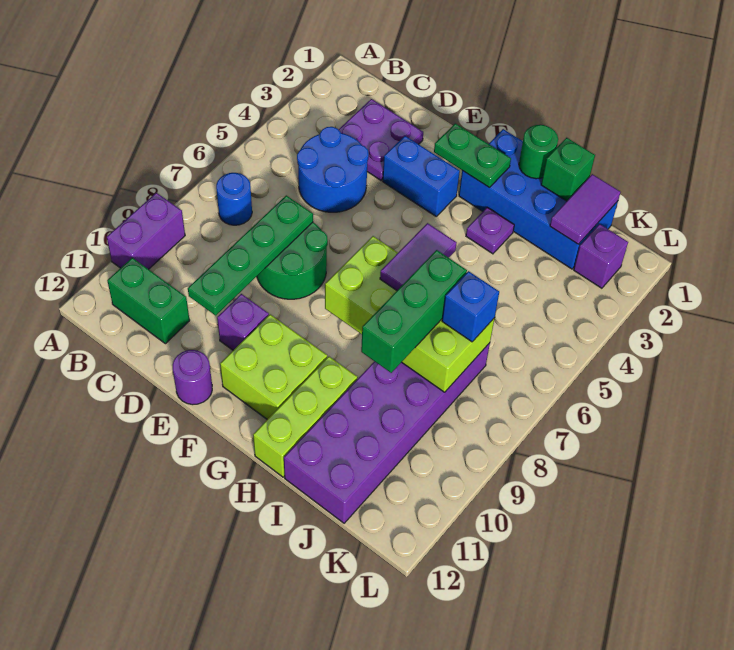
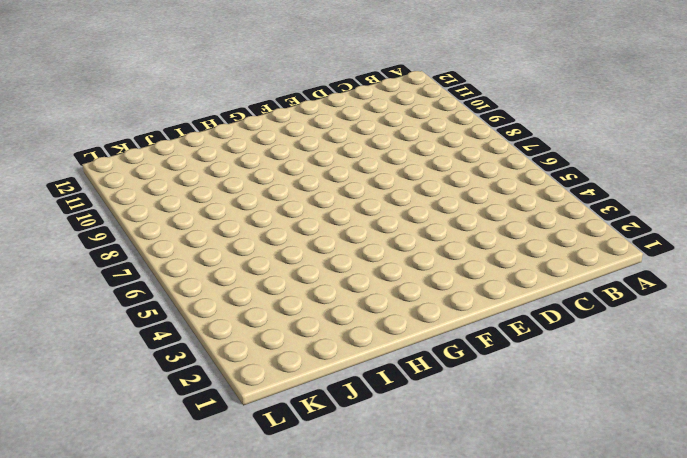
none -> purple brick A9:A10 level 1
none -> blue round brick B7 level 1
none -> green brick B11:C11 level 1

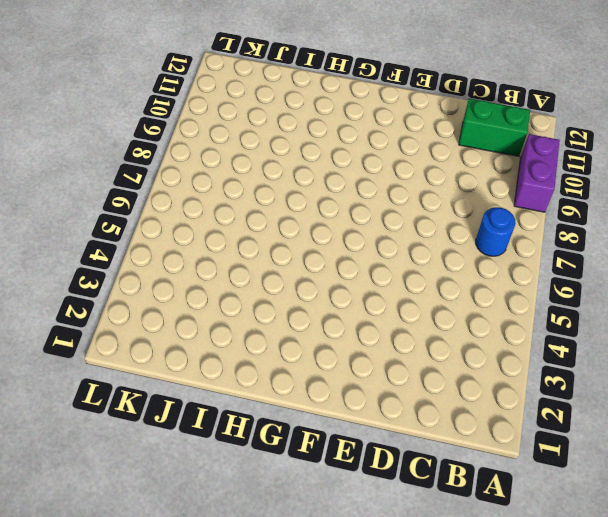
none -> purple plate C2:D3 level 1
none -> blue round brick C4:D5 level 1
none -> green round brick D7:E8 level 1

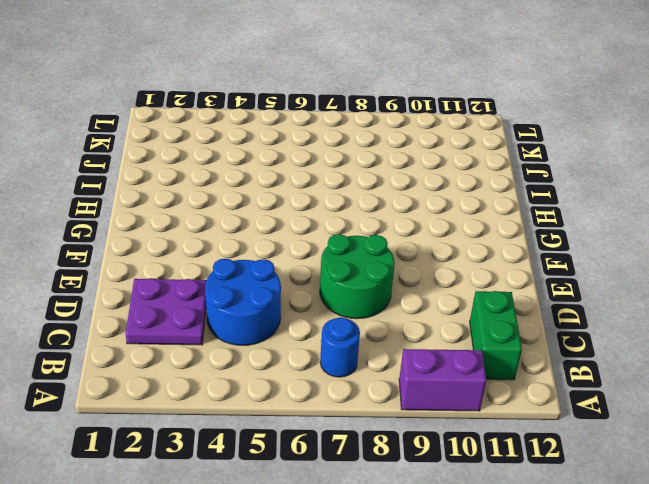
none -> blue brick E3:F3 level 1
none -> purple brick E10 level 1
none -> purple round brick E12 level 1

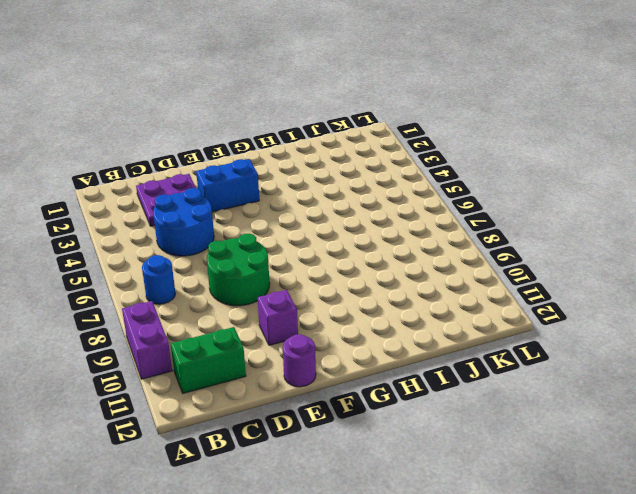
none -> lime brick F10:G11 level 1
none -> blue brick G1:J2 level 1
none -> purple plate H3 level 1

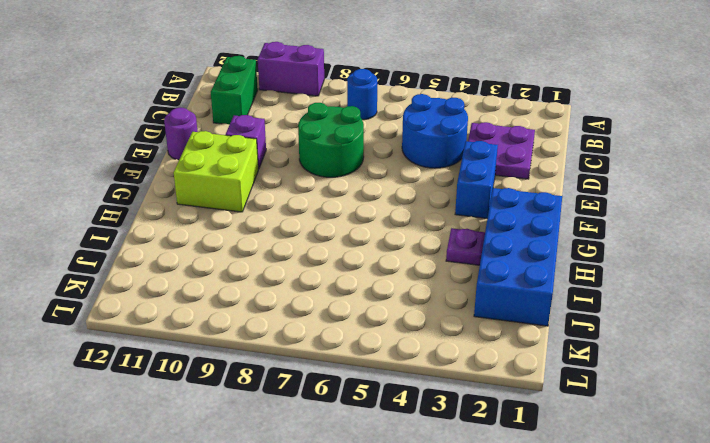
none -> lime brick H10:H12 level 1
none -> purple brick I7:J12 level 1
none -> purple brick K2 level 1

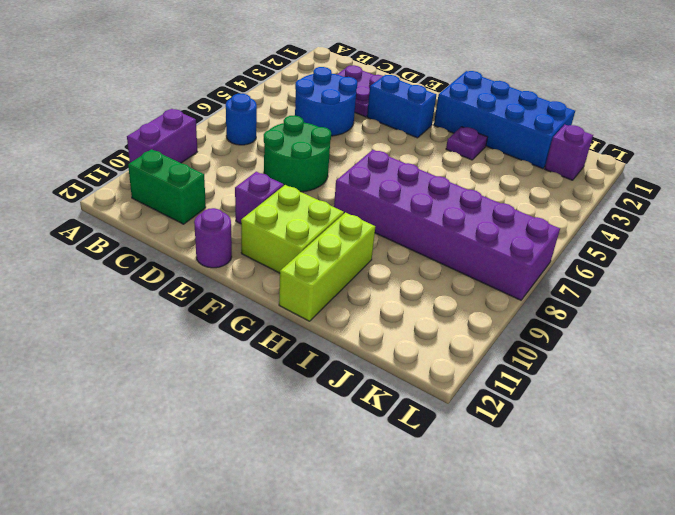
purple brick G7:L8 level 1 -> purple brick I7:J12 level 1
none -> green plate D7:D10 level 2
none -> green plate F2:G2 level 2
none -> lime brick G7:J8 level 2

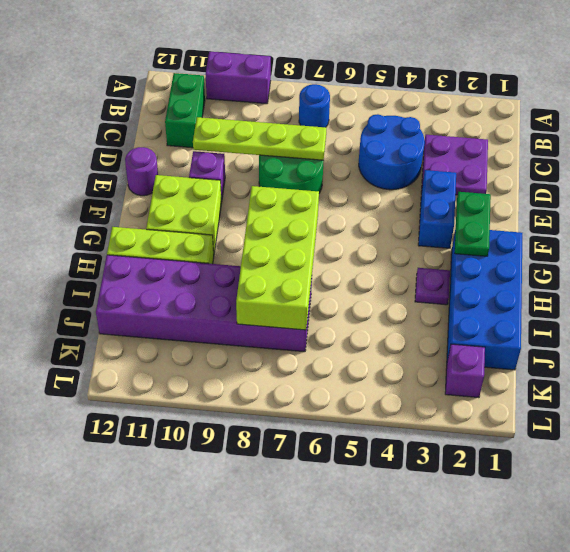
lime plate D7:D10 level 2 -> green plate D7:D10 level 2
none -> green round brick H1 level 2
none -> green brick I1 level 2
none -> purple tile J1:J2 level 2

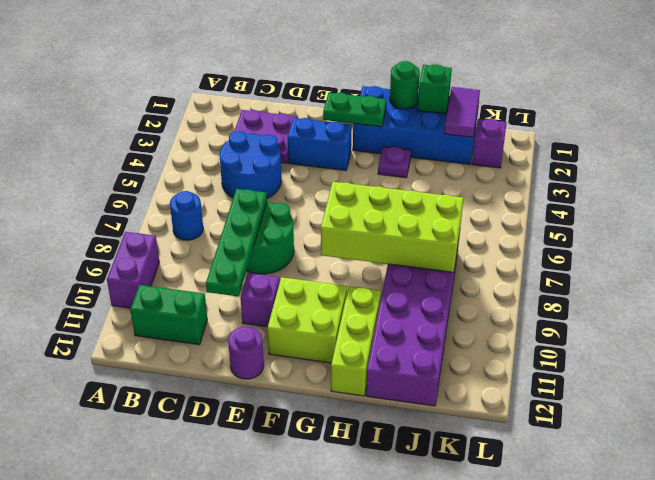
none -> purple tile H6:H7 level 3
none -> green brick I7:I9 level 3
none -> blue brick J7 level 3

